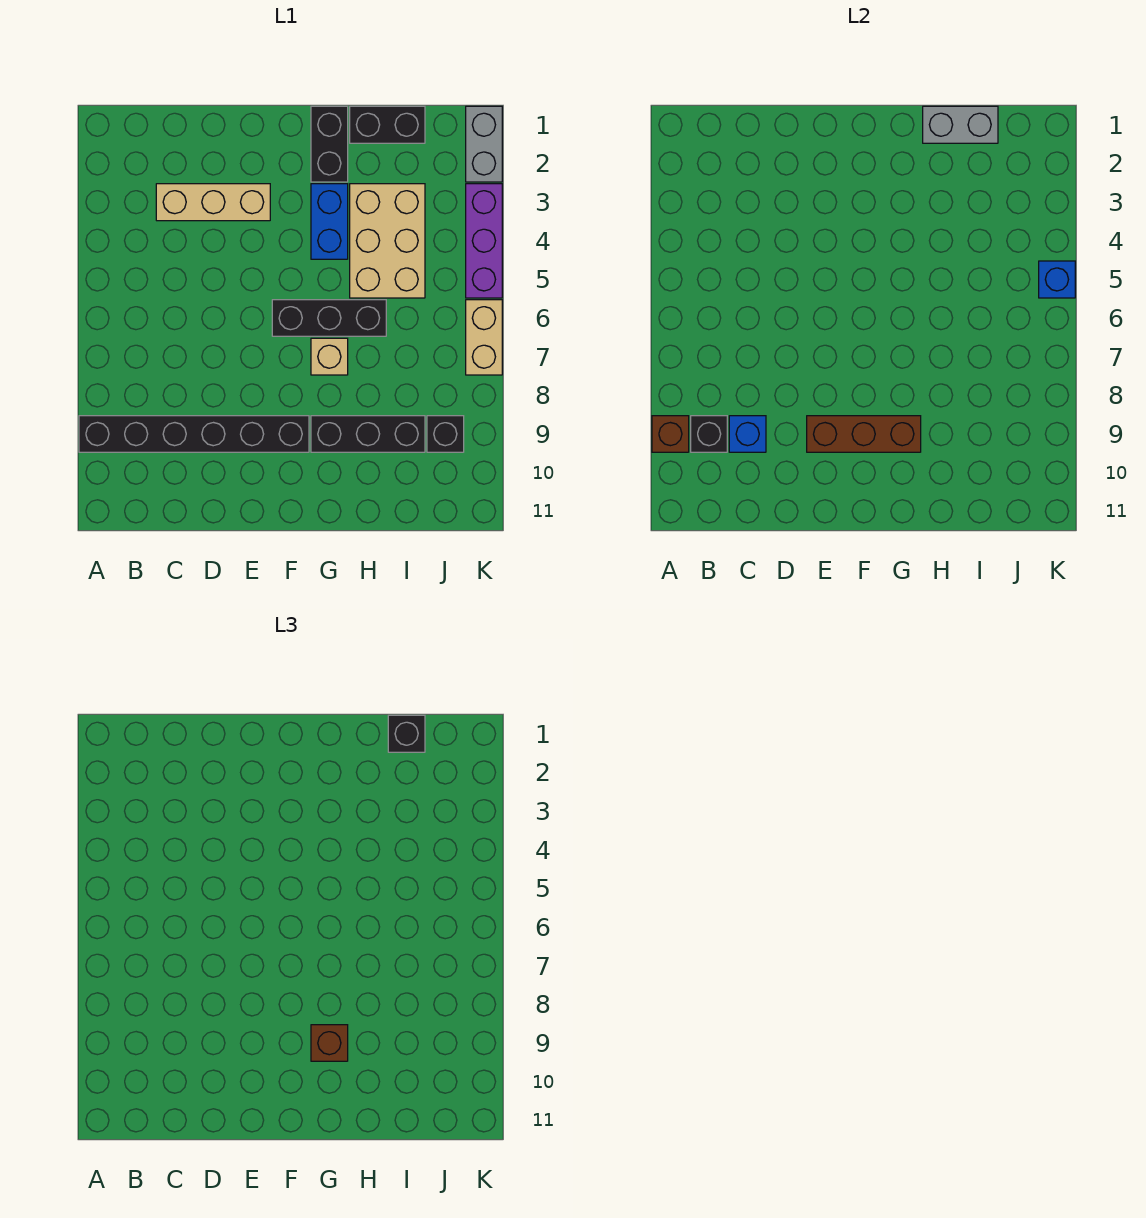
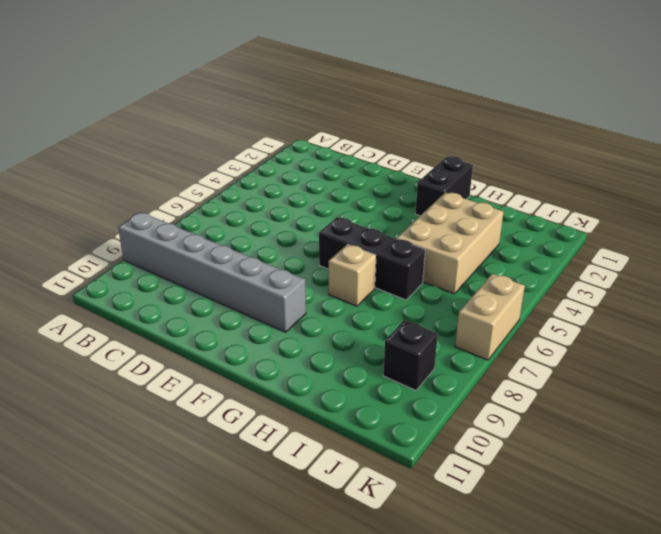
grey brick A9:F9 level 1 -> black brick A9:F9 level 1
none -> tan brick C3:E3 level 1
none -> blue brick G3:G4 level 1
none -> black brick G9:I9 level 1

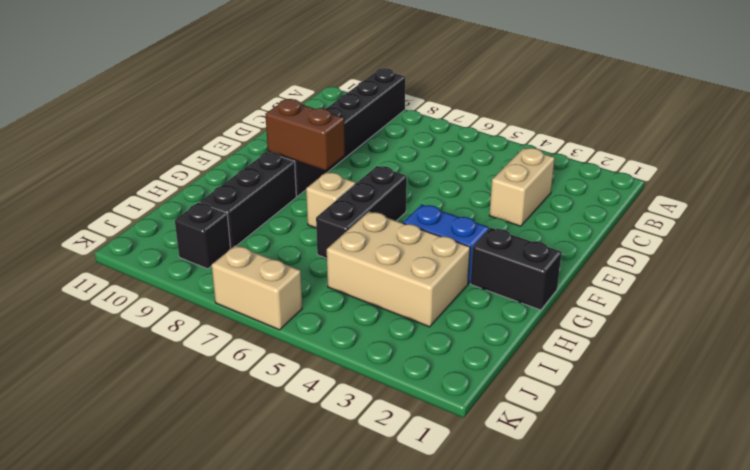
tan brick C3:D3 level 1 -> tan brick C3:E3 level 1
brown brick F8:F9 level 2 -> brown brick E9:G9 level 2
none -> black brick H1:I1 level 1
none -> grey brick K1:K2 level 1
none -> purple brick K3:K5 level 1

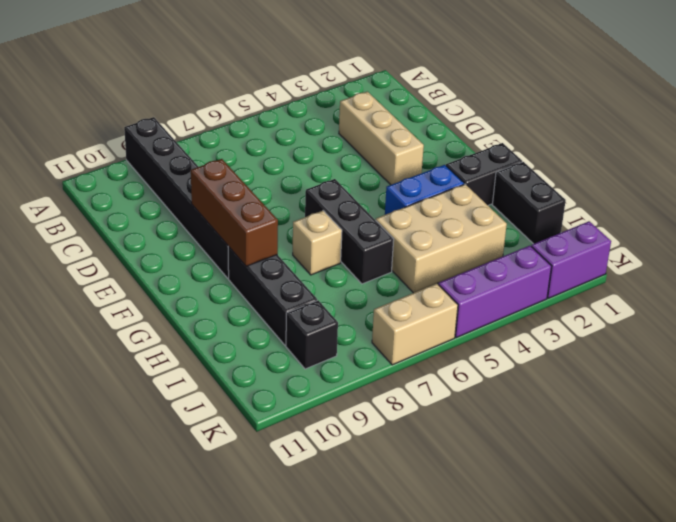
purple brick K1:K2 level 1 -> grey brick K1:K2 level 1
none -> brown brick A9 level 2
none -> black brick B9 level 2
none -> blue brick C9 level 2

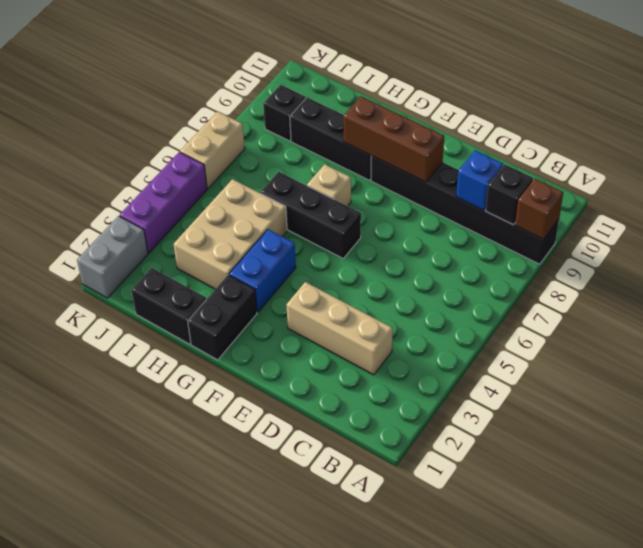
none -> grey brick H1:I1 level 2
none -> blue brick K5 level 2
none -> brown brick G9 level 3

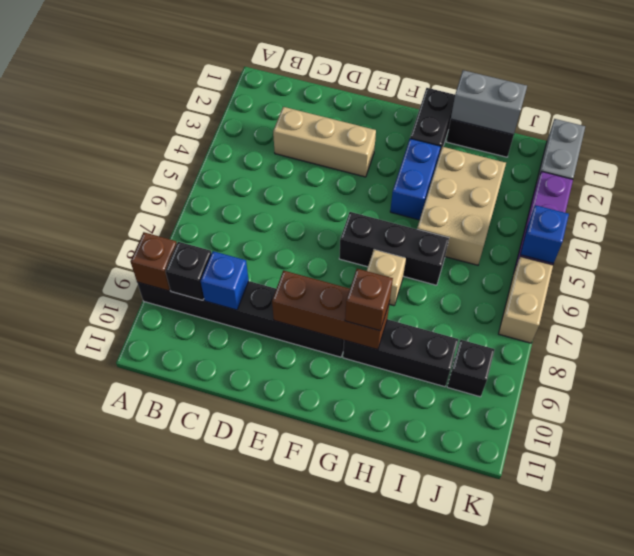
none -> black brick I1 level 3

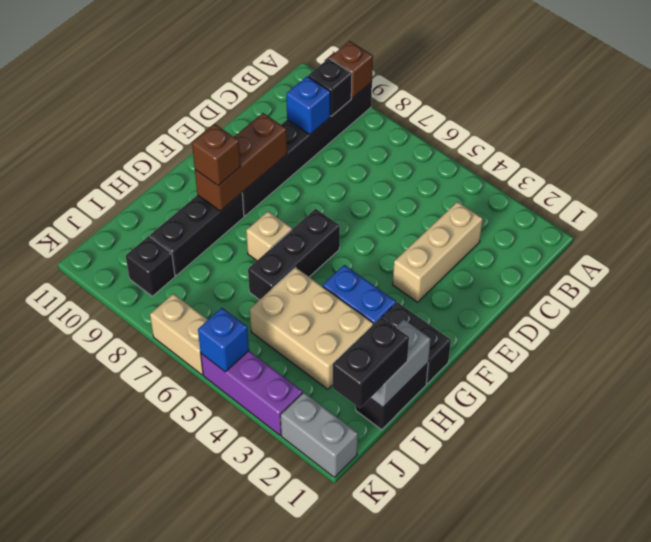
black brick I1:J1 level 3 -> black brick I1 level 3

